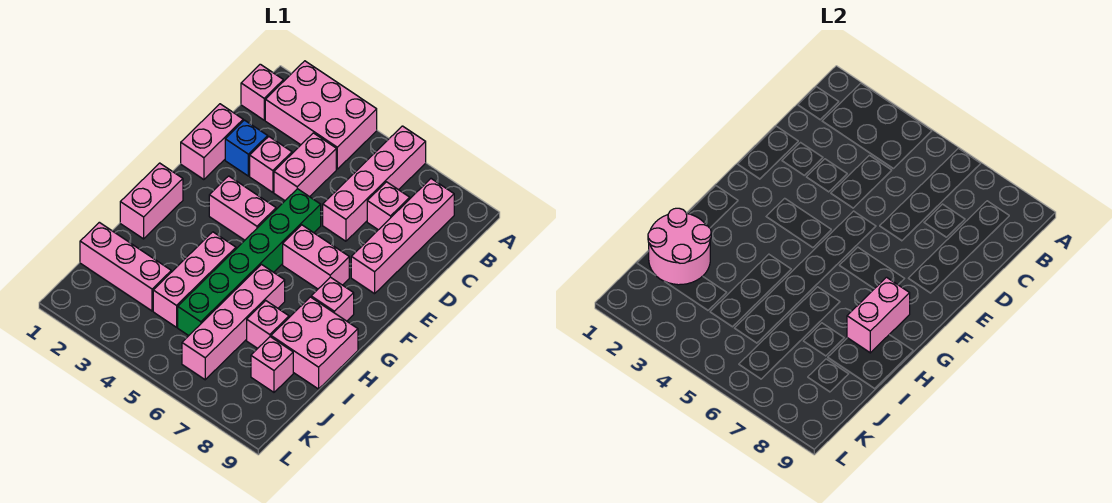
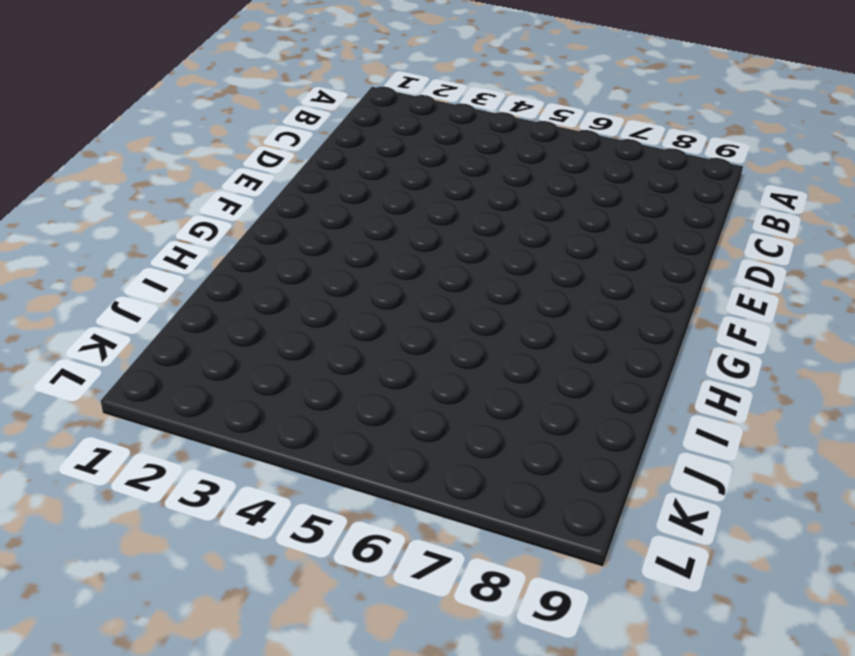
none -> pink brick A2:B4 level 1
none -> pink brick A6:D6 level 1
none -> pink brick B1 level 1

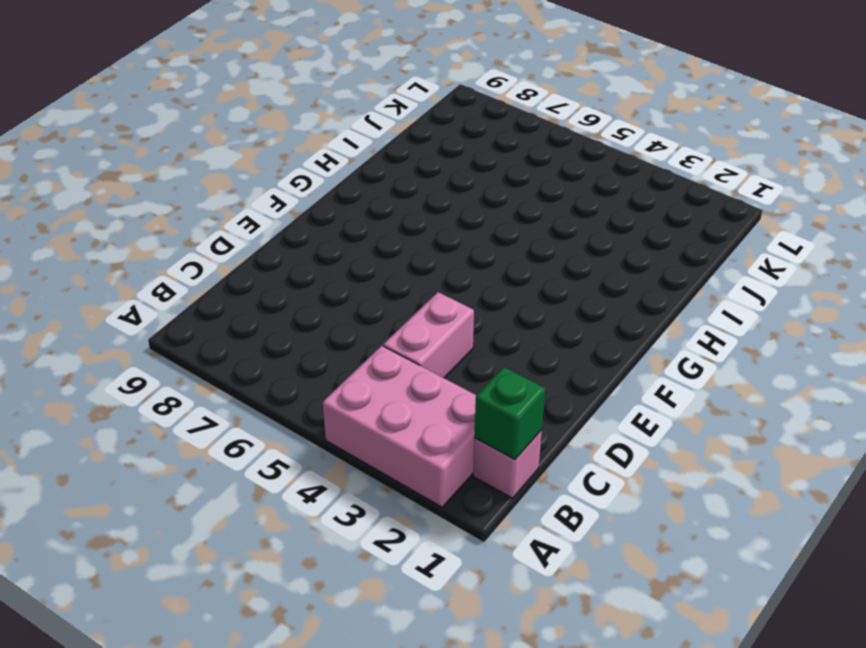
green brick B1 level 2 -> none
none -> pink brick A6:D6 level 1
none -> pink brick B8:E8 level 1
none -> pink brick C7 level 1

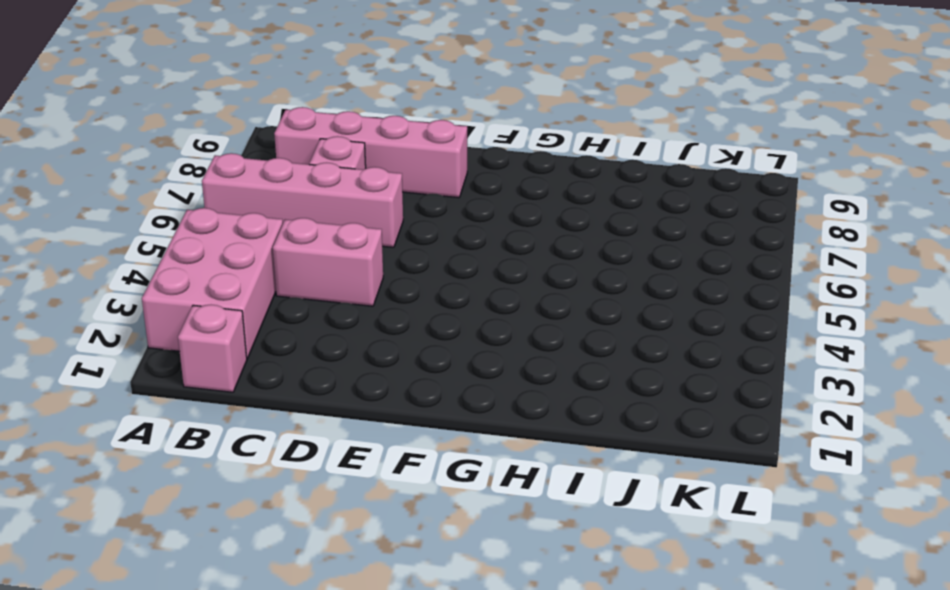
none -> pink brick D1:E1 level 1
none -> blue brick D2 level 1
none -> pink brick D3 level 1

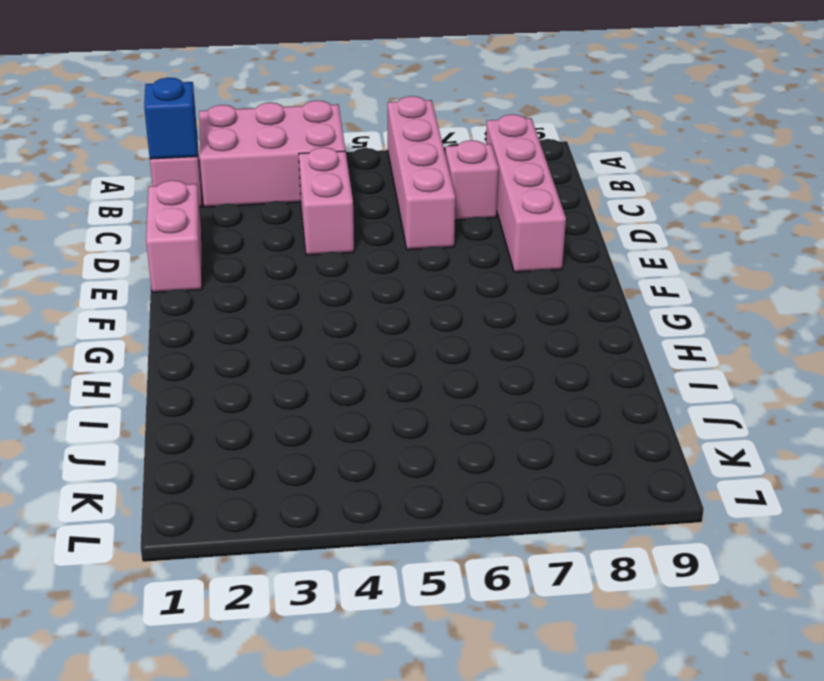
blue brick B1 level 2 -> blue brick D2 level 1
none -> pink brick D3 level 1
none -> green brick E5:J5 level 1
none -> pink brick F3:F4 level 1

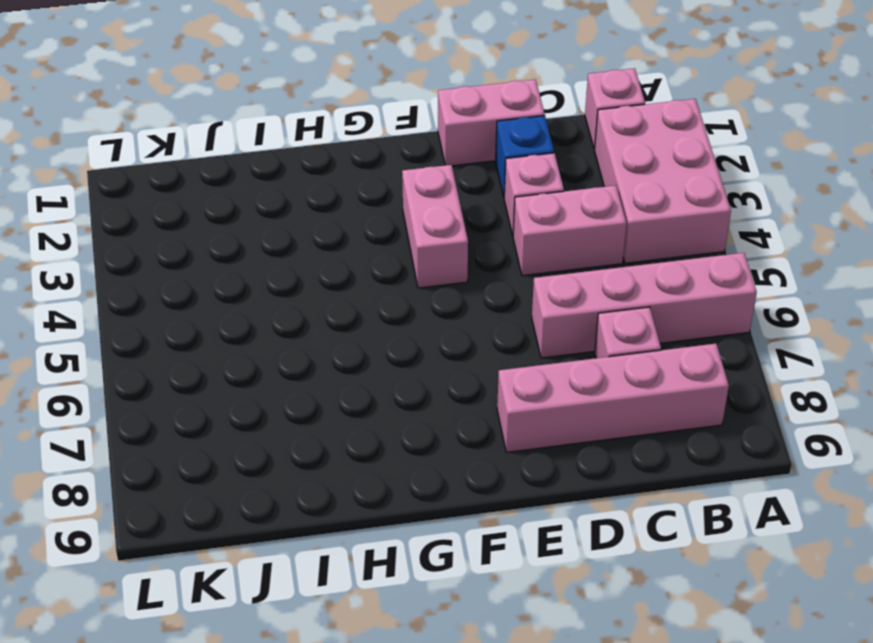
none -> green brick E5:J5 level 1
none -> pink brick F6:F7 level 1
none -> pink brick G1:H1 level 1

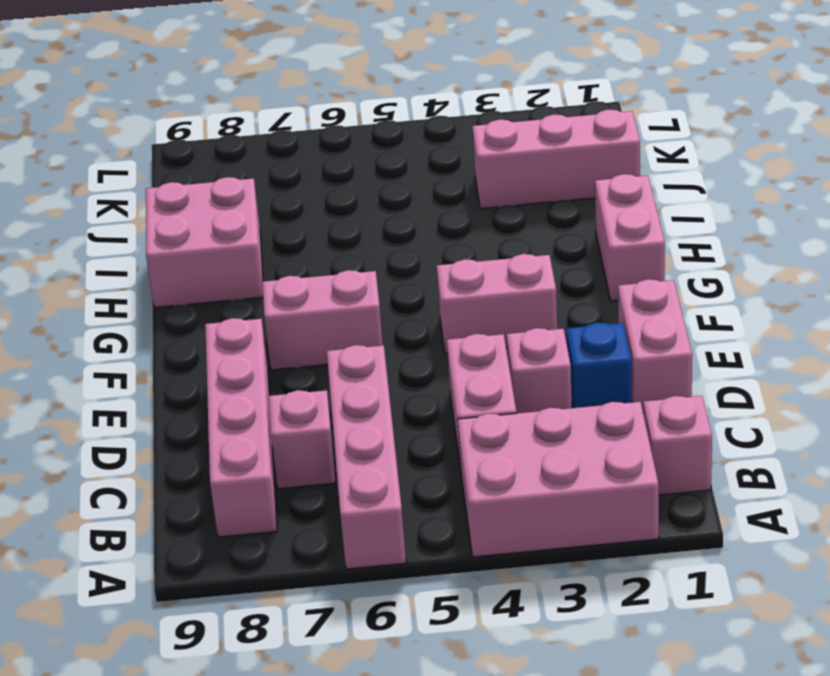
none -> green brick E5:J5 level 1
none -> pink brick G8 level 1
none -> pink brick H4:J4 level 1

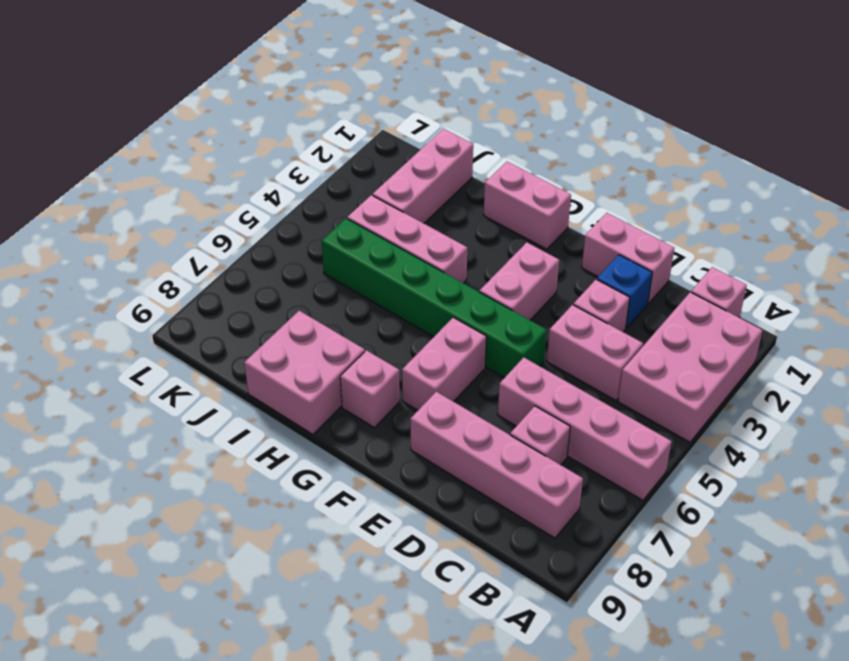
none -> pink brick H6:K6 level 1
none -> pink brick I7 level 1
none -> pink brick J8 level 1

